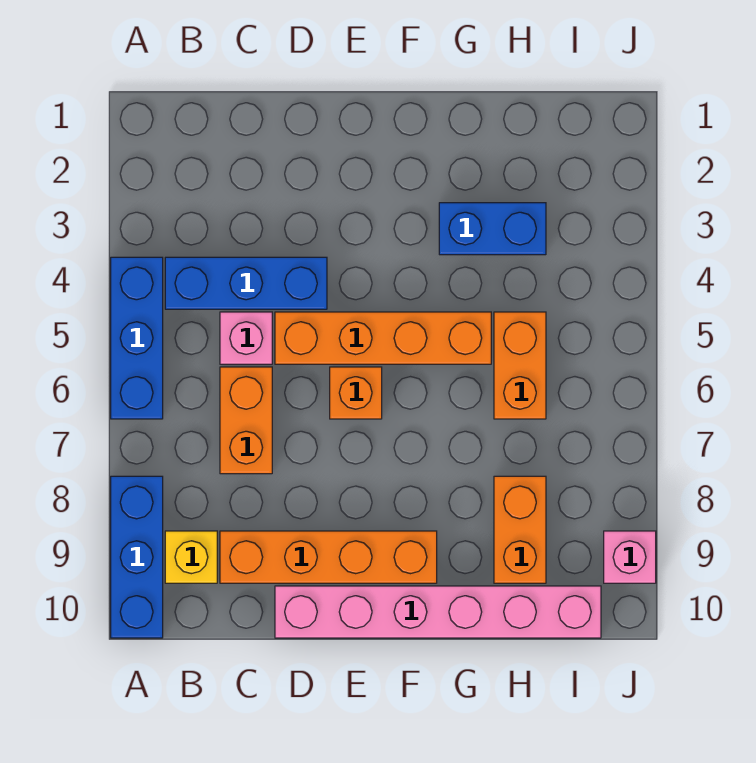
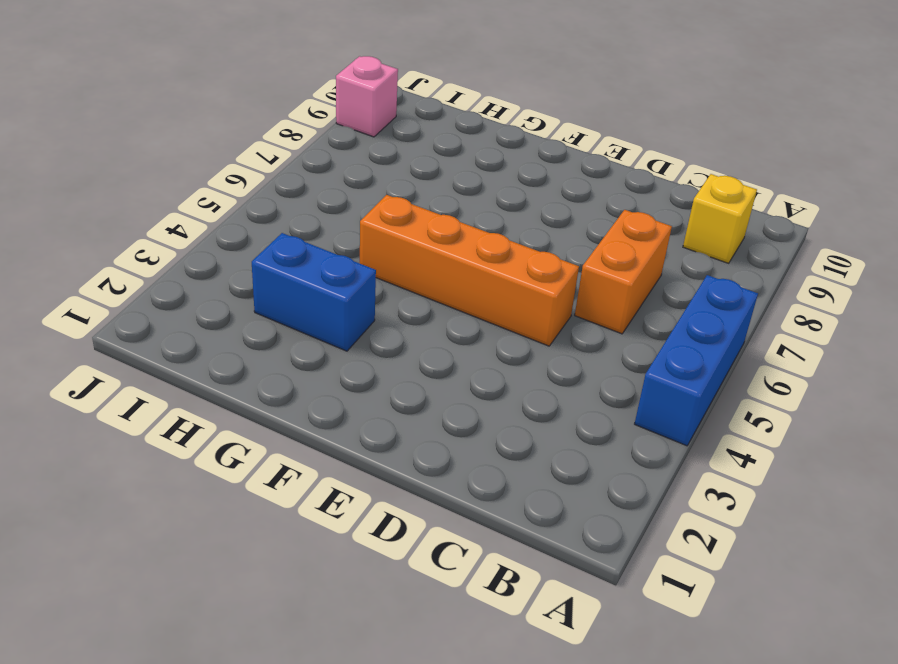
none -> blue brick A8:A10 level 1
none -> blue brick B4:D4 level 1
none -> pink brick C5 level 1

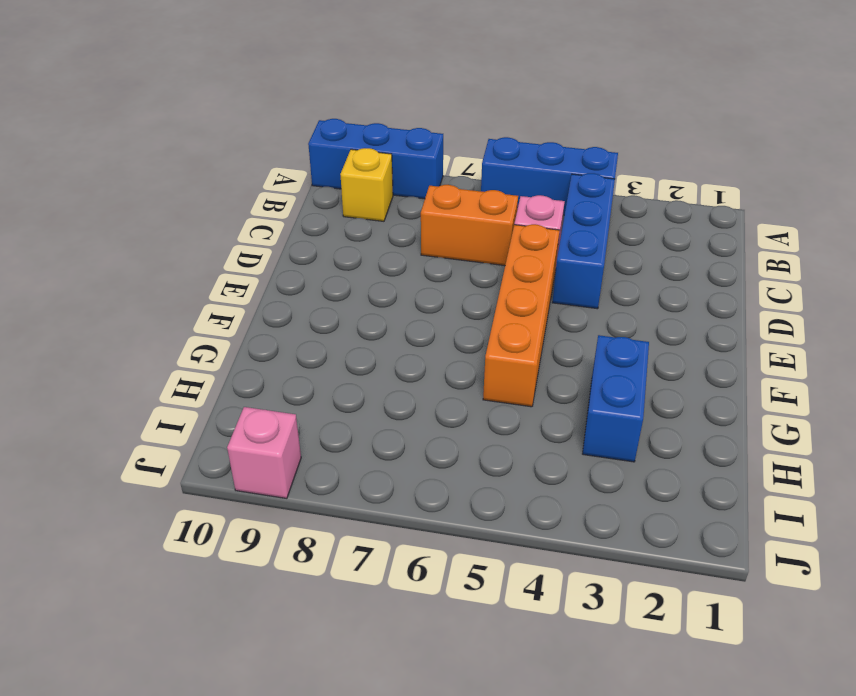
none -> orange brick C9:F9 level 1
none -> pink brick D10:I10 level 1
none -> orange brick E6 level 1

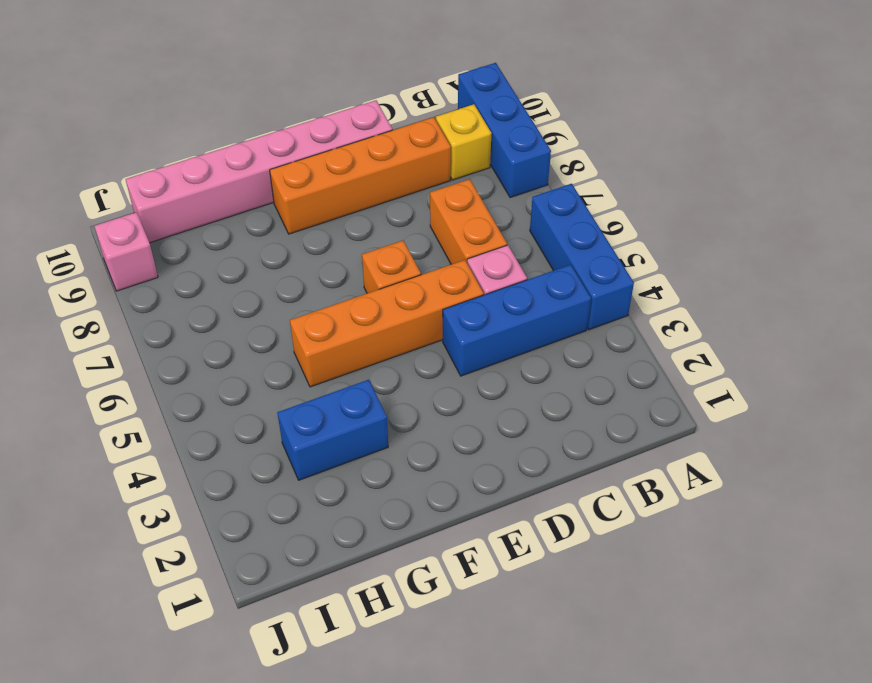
none -> orange brick H5:H6 level 1
none -> orange brick H8:H9 level 1

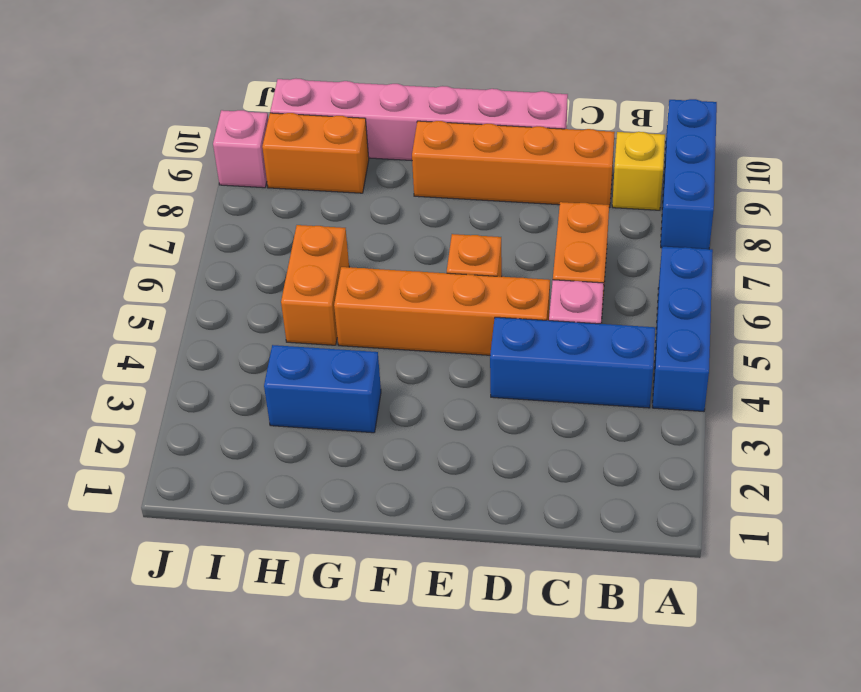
orange brick H9:I9 level 1 -> orange brick H8:H9 level 1

